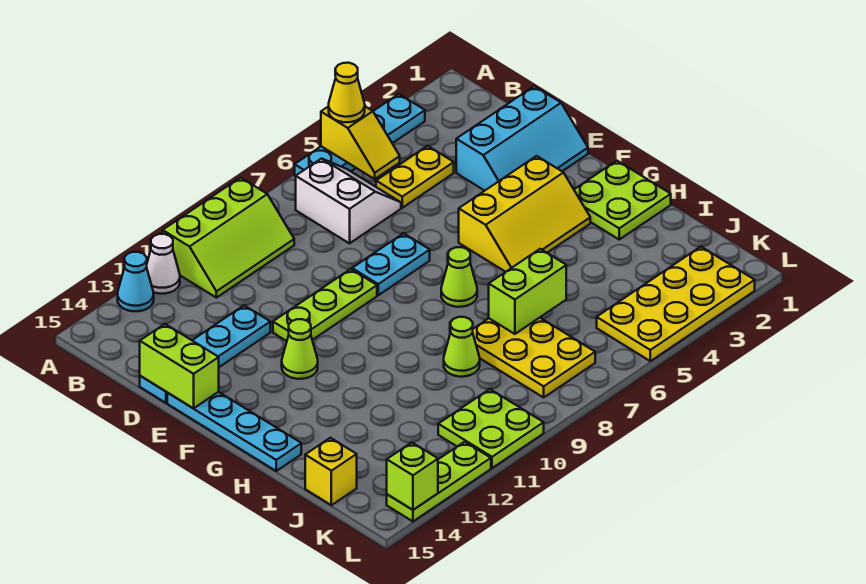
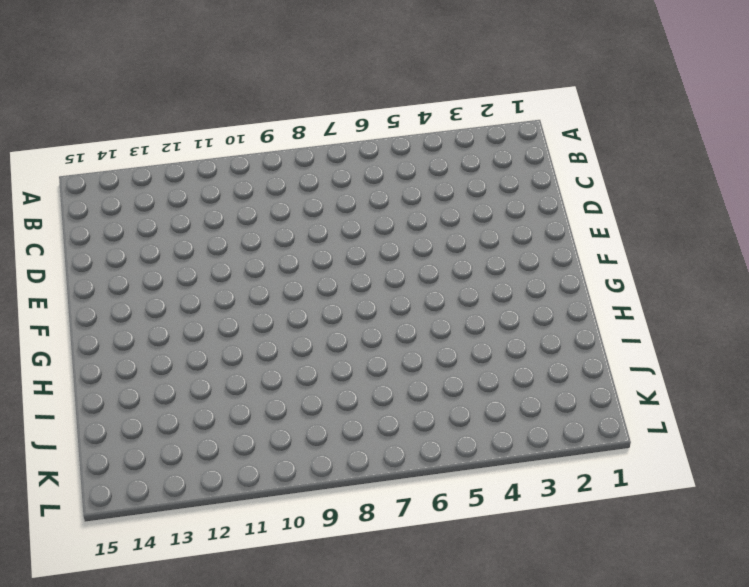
none -> cyan plate A3:A6 level 1
none -> lime slope A9:B11 level 1 top A
none -> white cone A12 level 1

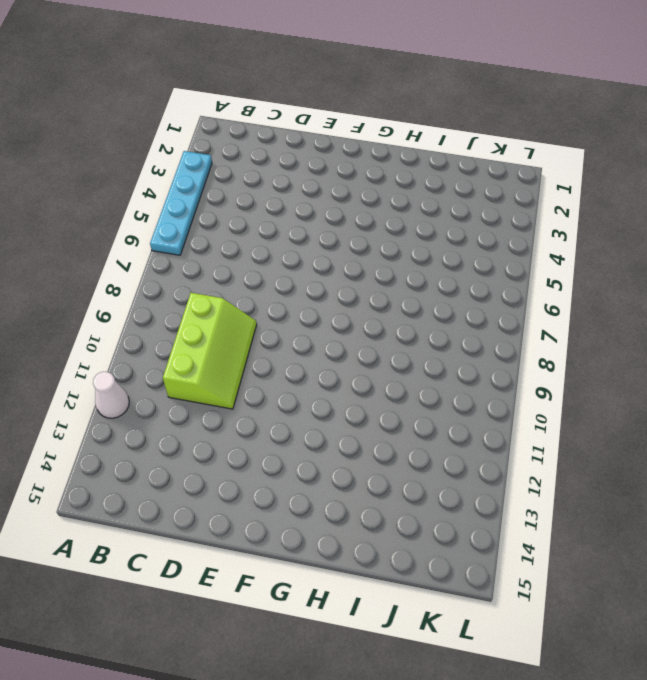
lime slope C9:D11 level 1 top C -> lime slope A9:B11 level 1 top A
none -> cyan cone A13 level 1
none -> white slope B6:C7 level 1 top 7
none -> yellow plate C4:C5 level 1

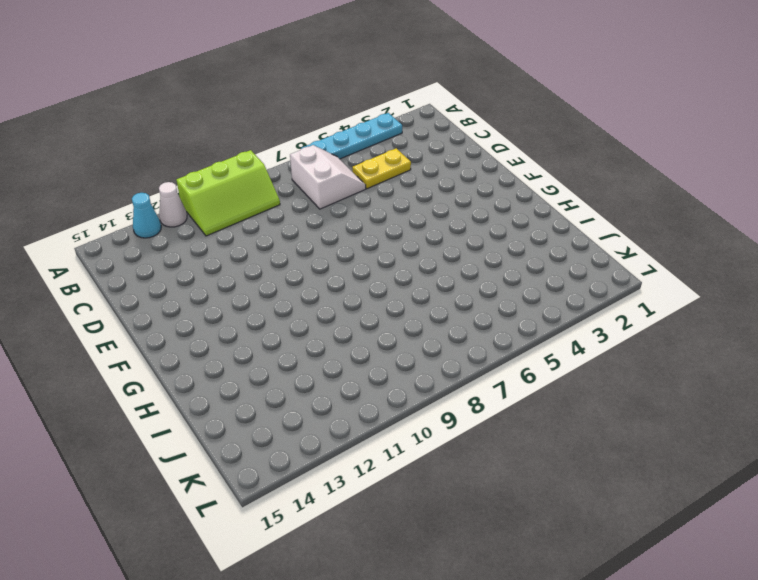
none -> cyan slope D1:E3 level 1 top D
none -> cyan plate D12:D15 level 1
none -> cyan plate E7:E8 level 1

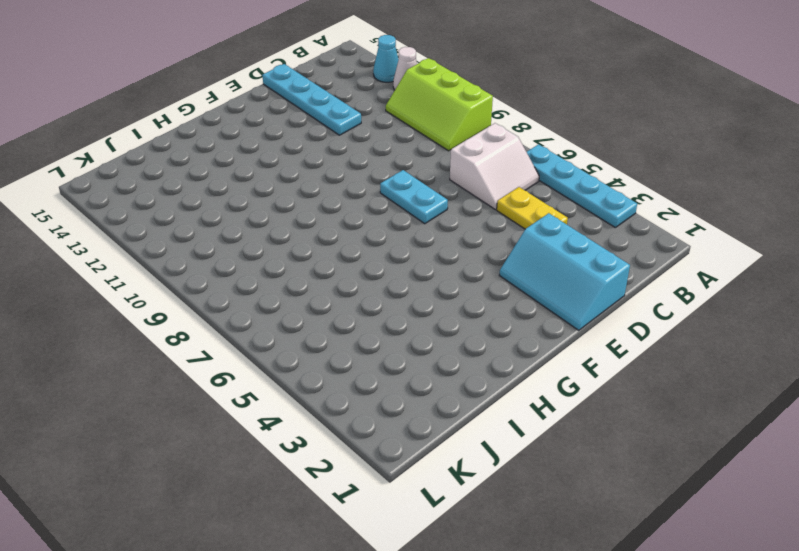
none -> lime plate E9:E11 level 1
none -> cyan plate E15:H15 level 1
none -> yellow slope F3:G5 level 1 top F

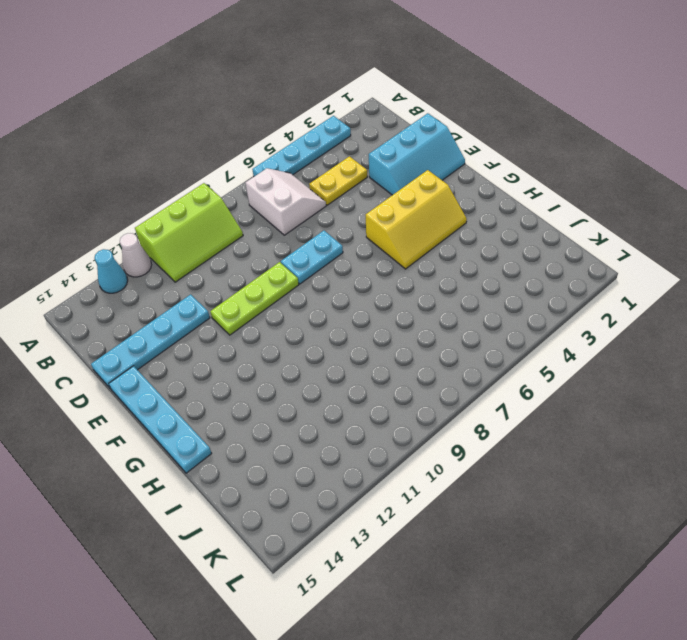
none -> lime cone F12 level 1
none -> lime plate G1:H2 level 1
none -> lime cone G7 level 1

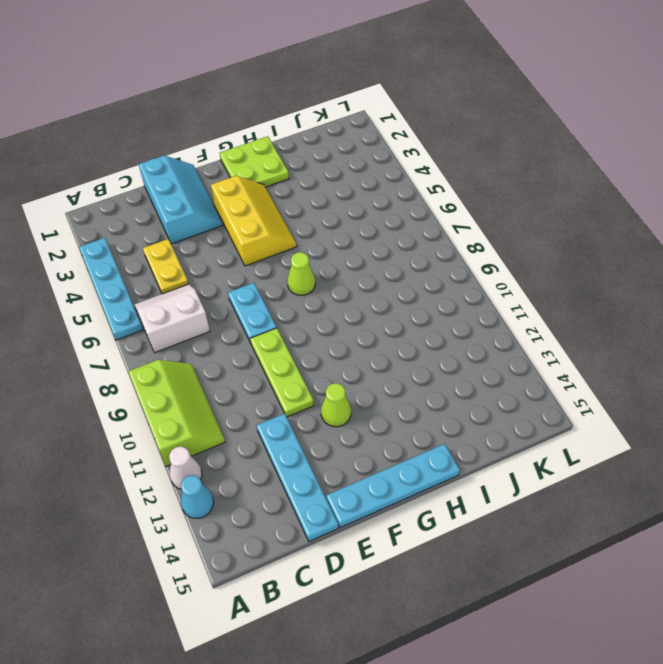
none -> yellow plate I7:K8 level 1
none -> lime cone I9 level 1
none -> yellow brick J15 level 1

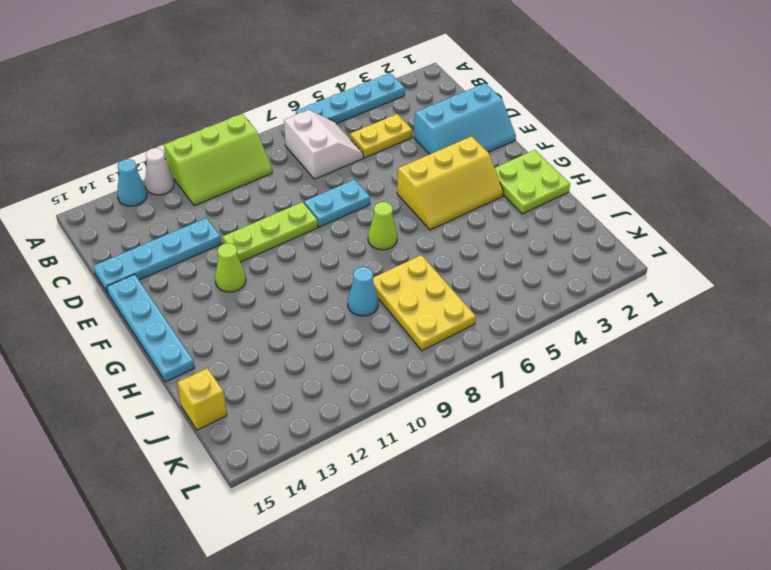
cyan cone I9 level 1 -> lime cone I9 level 1
none -> yellow plate K2:L5 level 1
none -> lime plate K10:L11 level 1
none -> lime plate L12:L14 level 1

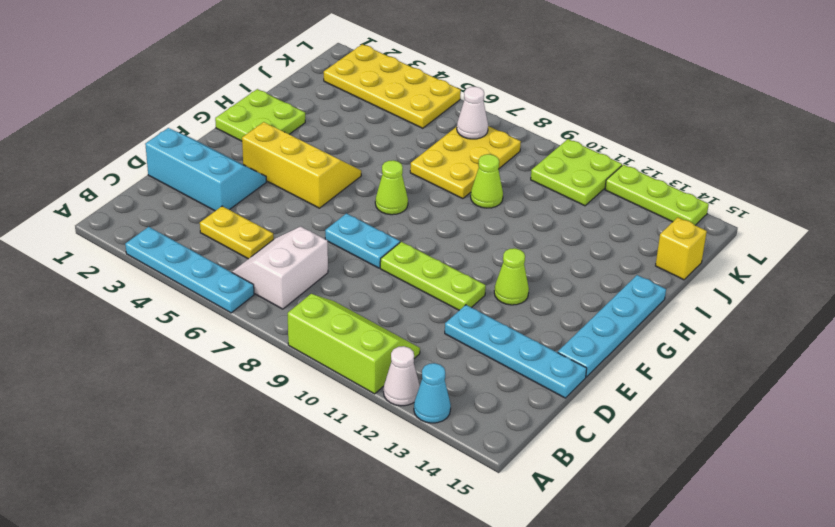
white cone K7 level 2 -> none
none -> yellow slope A5:B5 level 2 top A
none -> lime brick D15:E15 level 2
none -> lime brick I6:I7 level 2

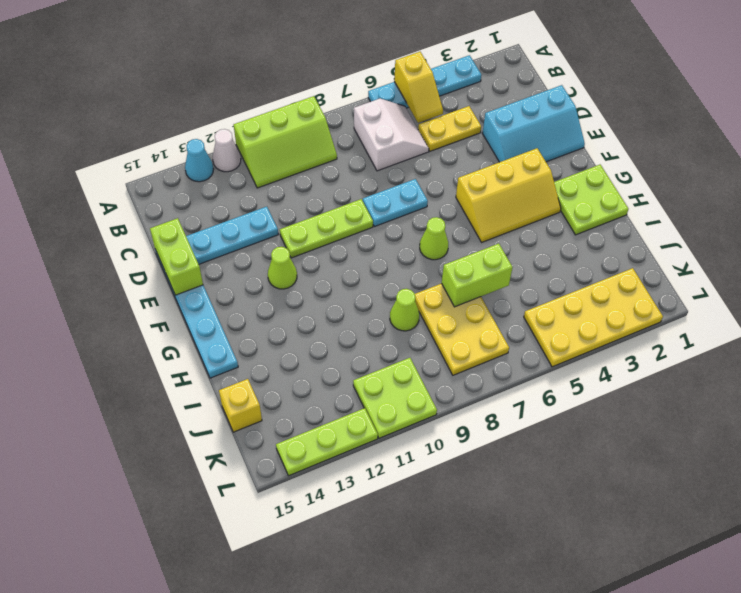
none -> lime brick L14 level 2
none -> yellow cone A5 level 3

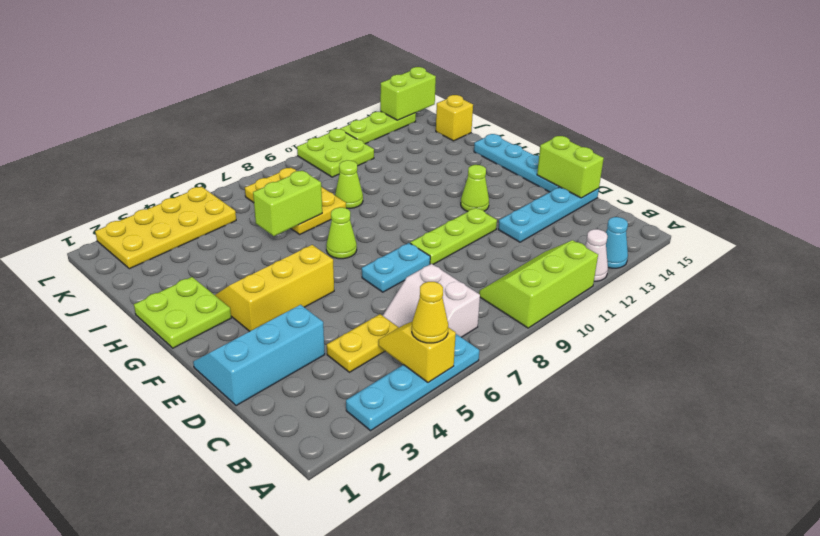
lime brick L14:L15 level 2 -> lime brick L14 level 2

